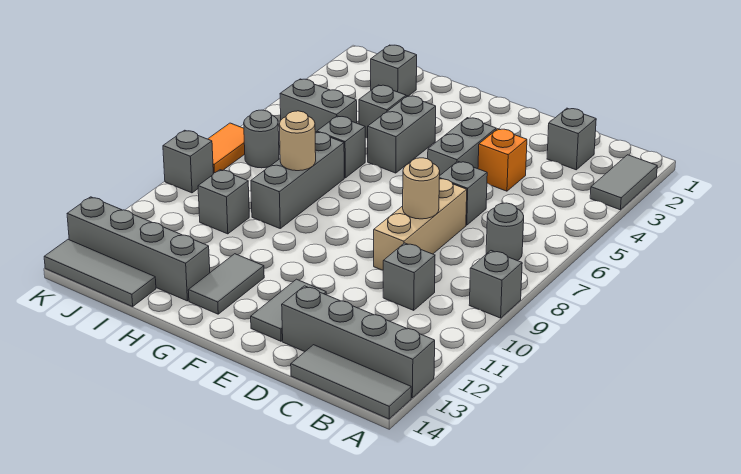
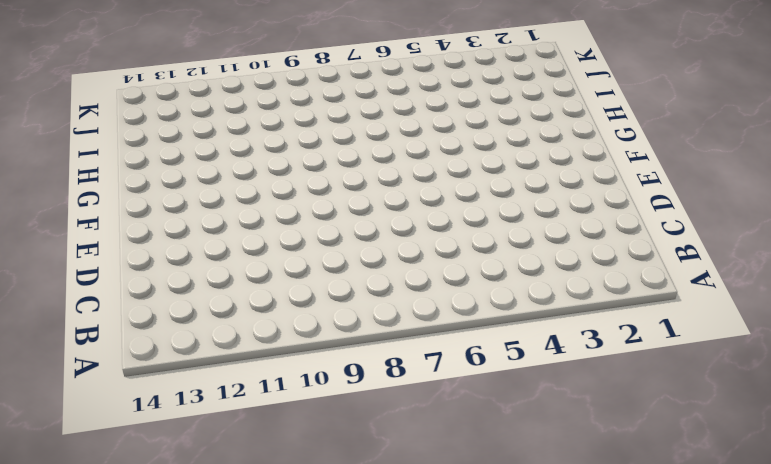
none -> grey tile A2:A3 level 1
none -> grey brick A9 level 1
none -> grey brick A13:D13 level 1

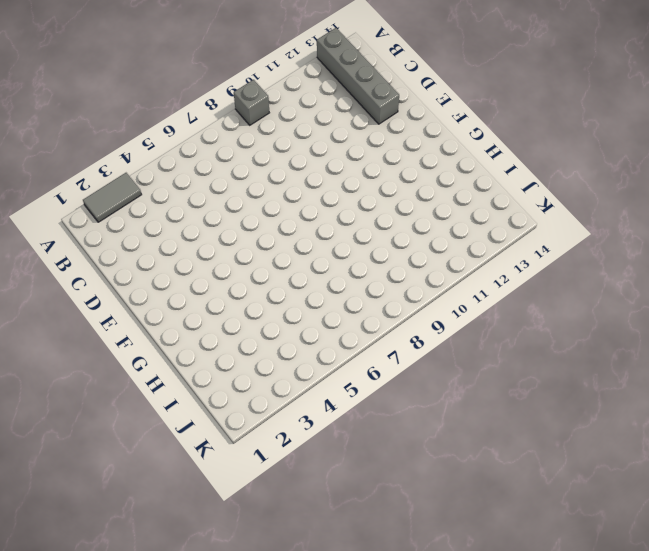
none -> grey tile A14:C14 level 1
none -> grey round brick B7 level 1
none -> grey brick C2 level 1

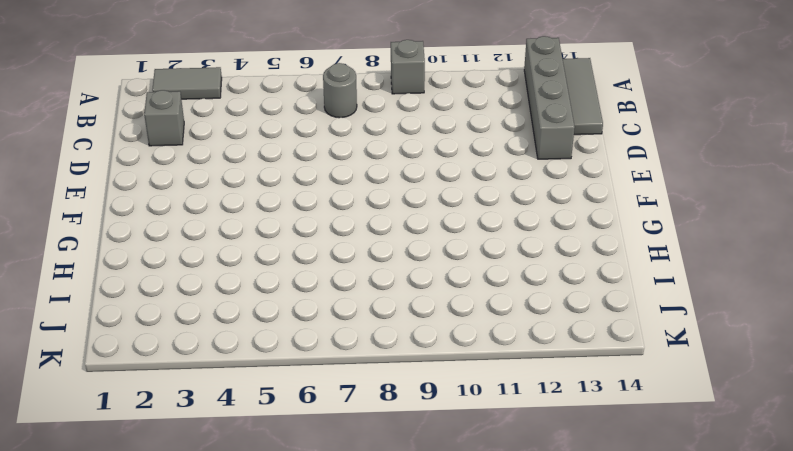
none -> grey brick C10 level 1
none -> orange brick D4 level 1
none -> grey brick D6 level 1

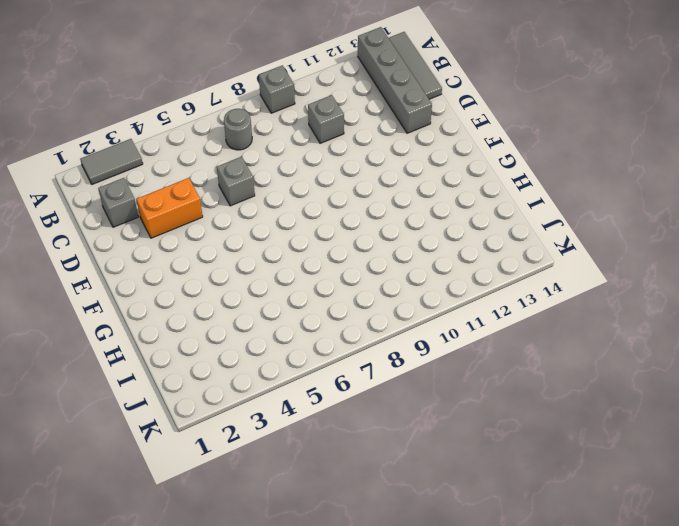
orange brick D3:D4 level 1 -> orange brick D4 level 1
none -> tan brick D7:D9 level 1
none -> grey brick E4:E5 level 1
none -> grey tile E12:E13 level 1

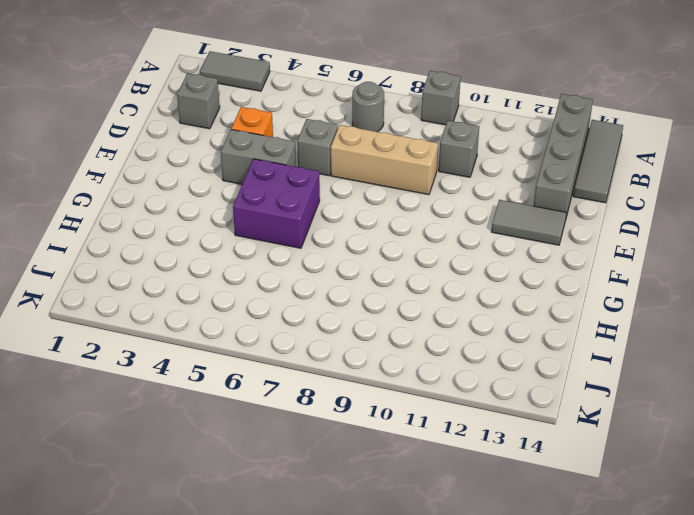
purple brick F5:G6 level 1 -> grey brick G4:G5 level 1
none -> grey tile G12:G13 level 1
none -> grey brick H4 level 1
none -> grey brick H6 level 1

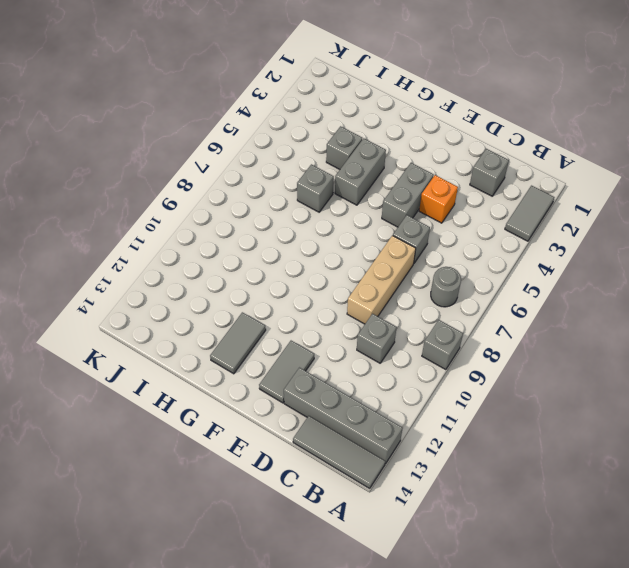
none -> grey brick H7:H9 level 1
none -> grey brick H13:K13 level 1
none -> grey brick I2 level 1

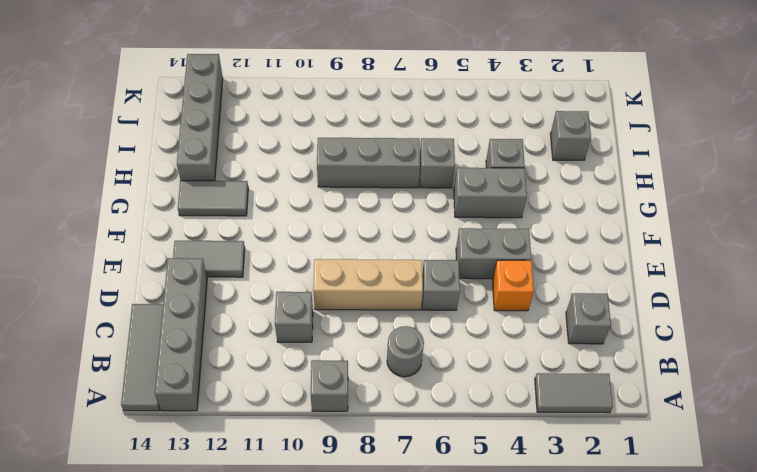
none -> grey brick I5:J5 level 1
none -> grey brick I10 level 1
none -> grey tile I14:K14 level 1

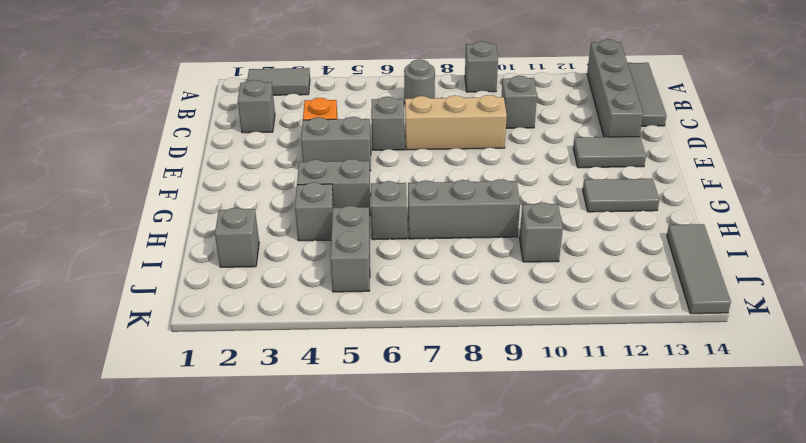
none -> grey brick H13:K13 level 1
none -> grey round brick J7 level 1
none -> orange tile K7:K8 level 1

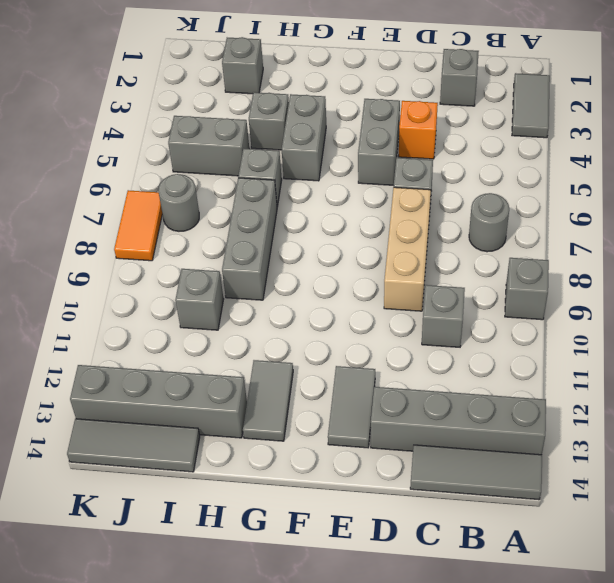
none -> grey brick K9 level 1
none -> tan round brick D8 level 2
none -> tan round brick H8 level 2

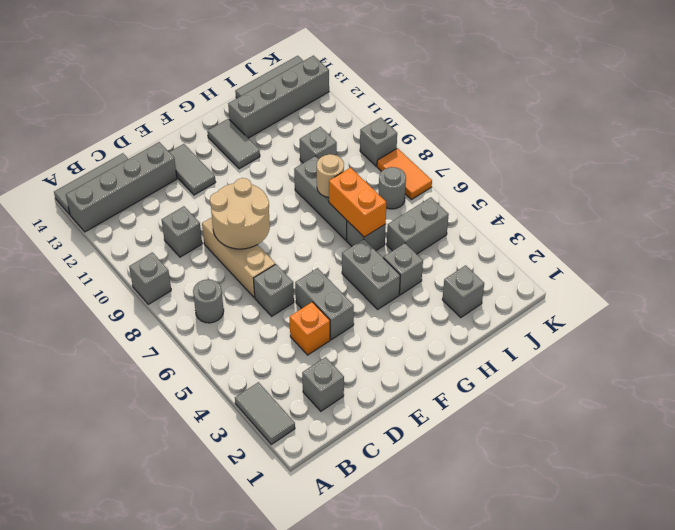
tan round brick D8:E9 level 2 -> tan round brick D8 level 2
orange brick H6:H7 level 2 -> none

